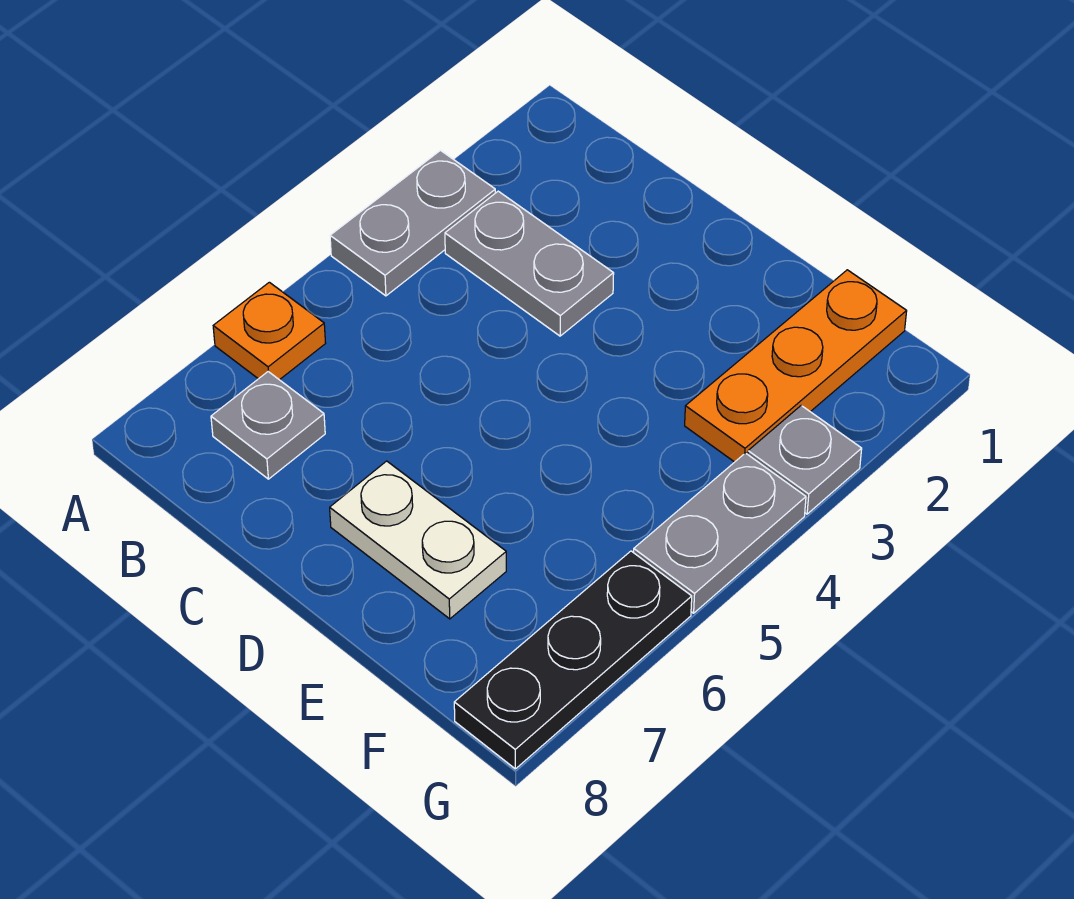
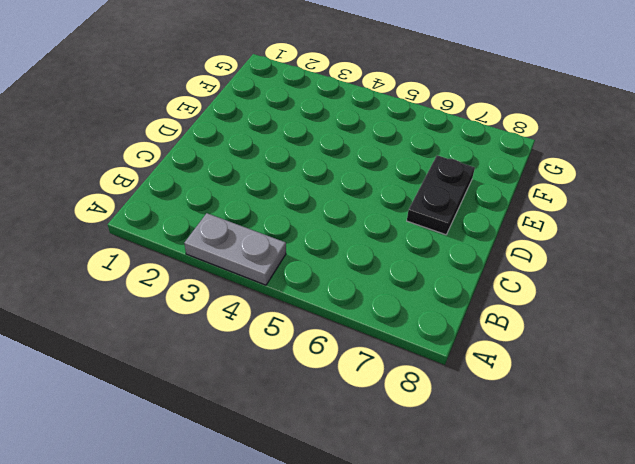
black plate D7:E7 level 1 -> white plate D7:E7 level 1
none -> orange plate A6 level 1
none -> grey plate B3:C3 level 1

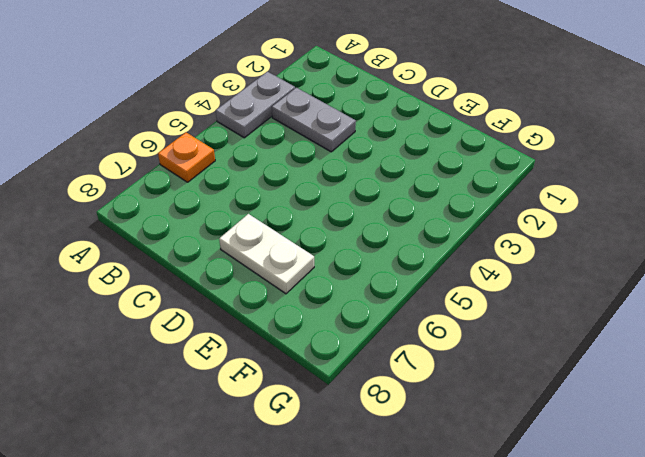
none -> grey plate B7 level 1
none -> orange plate F1:F3 level 1

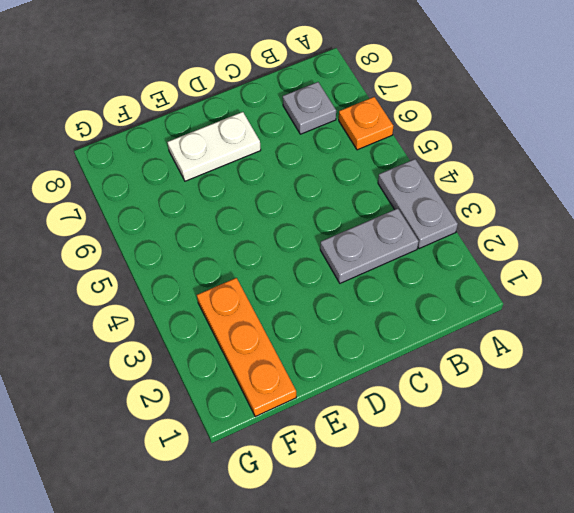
none -> grey plate G3 level 1
none -> grey plate G4:G5 level 1

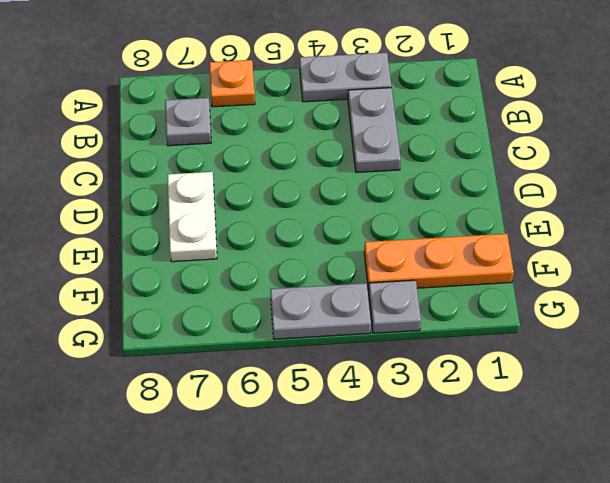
none -> black plate G6:G8 level 1

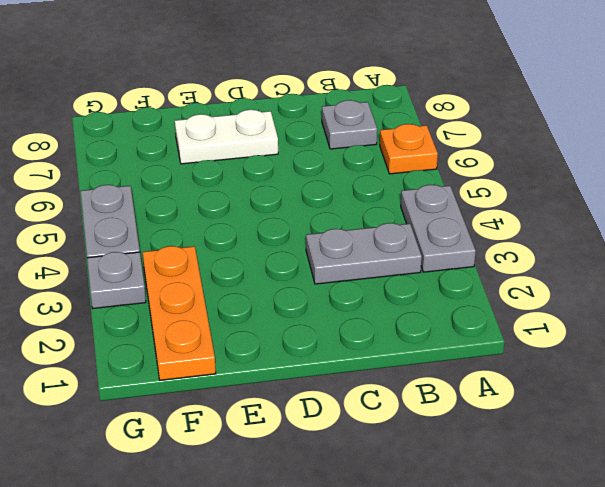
none -> black plate G6:G8 level 1

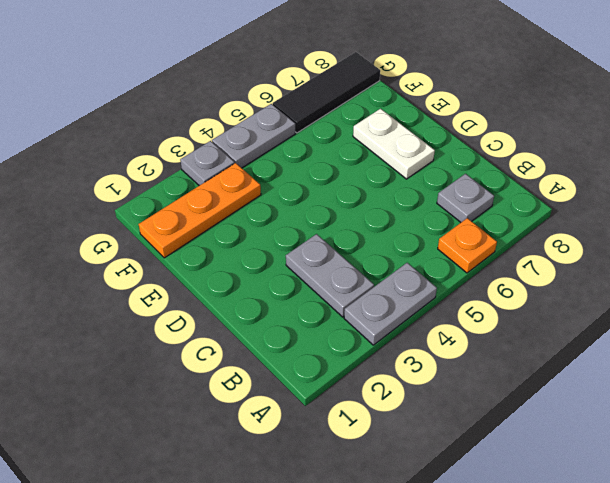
black tile G6:G8 level 1 -> black plate G6:G8 level 1

